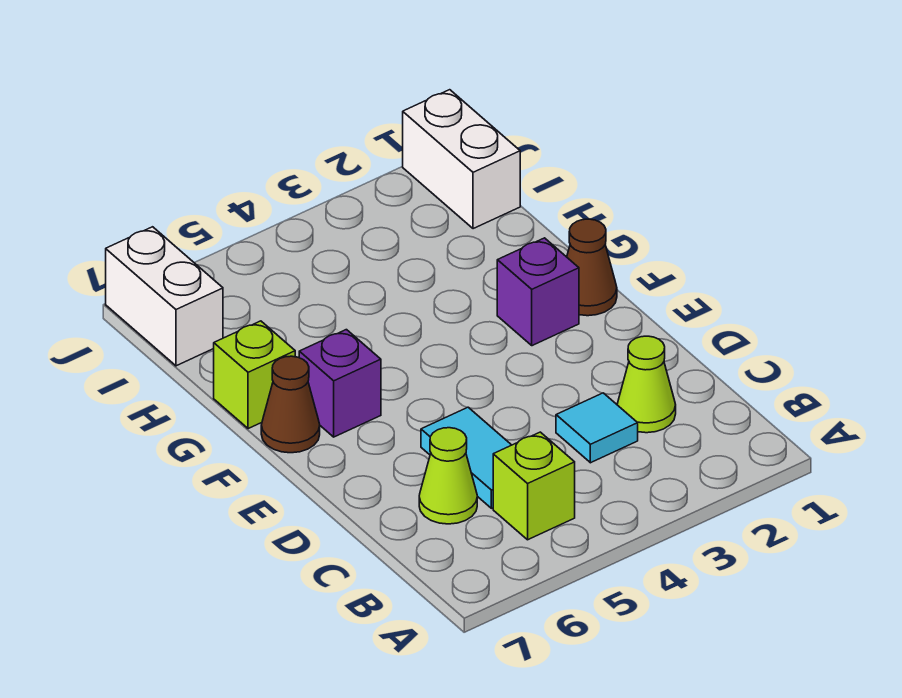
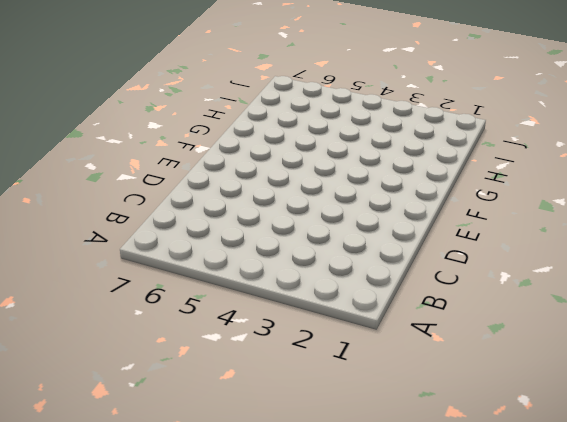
none -> lime brick B5 level 1
none -> lime cone C2 level 1
none -> cyan tile C3 level 1

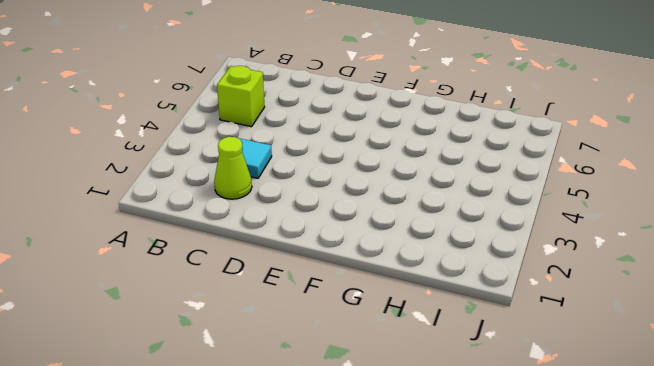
none -> cyan tile C5:D5 level 1
none -> lime cone C6 level 1
none -> brown cone F1 level 1

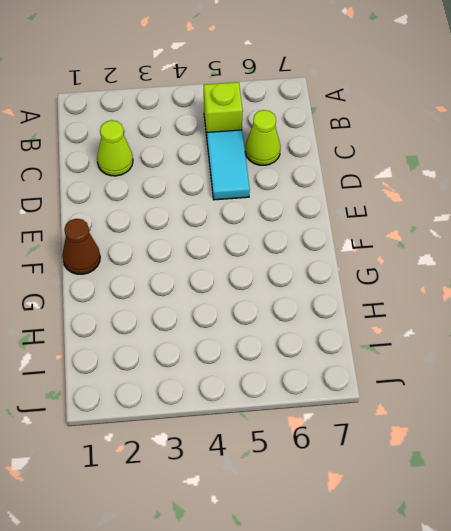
none -> cyan tile C3 level 1
none -> purple brick F2 level 1
none -> purple brick F6 level 1

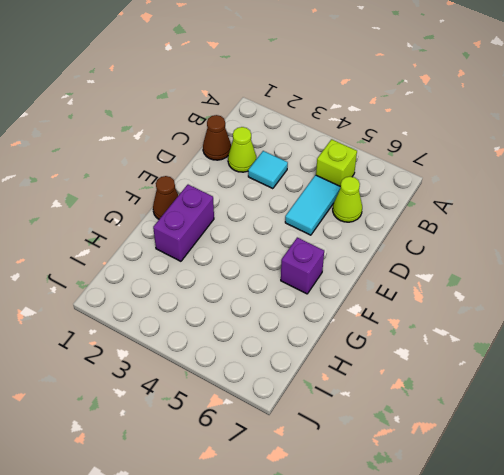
brown cone C1 level 1 -> brown cone F7 level 1
purple brick F2:G2 level 1 -> purple brick F2 level 1
none -> lime brick G7 level 1
none -> white brick I1:J1 level 1
none -> white brick I7:J7 level 1

